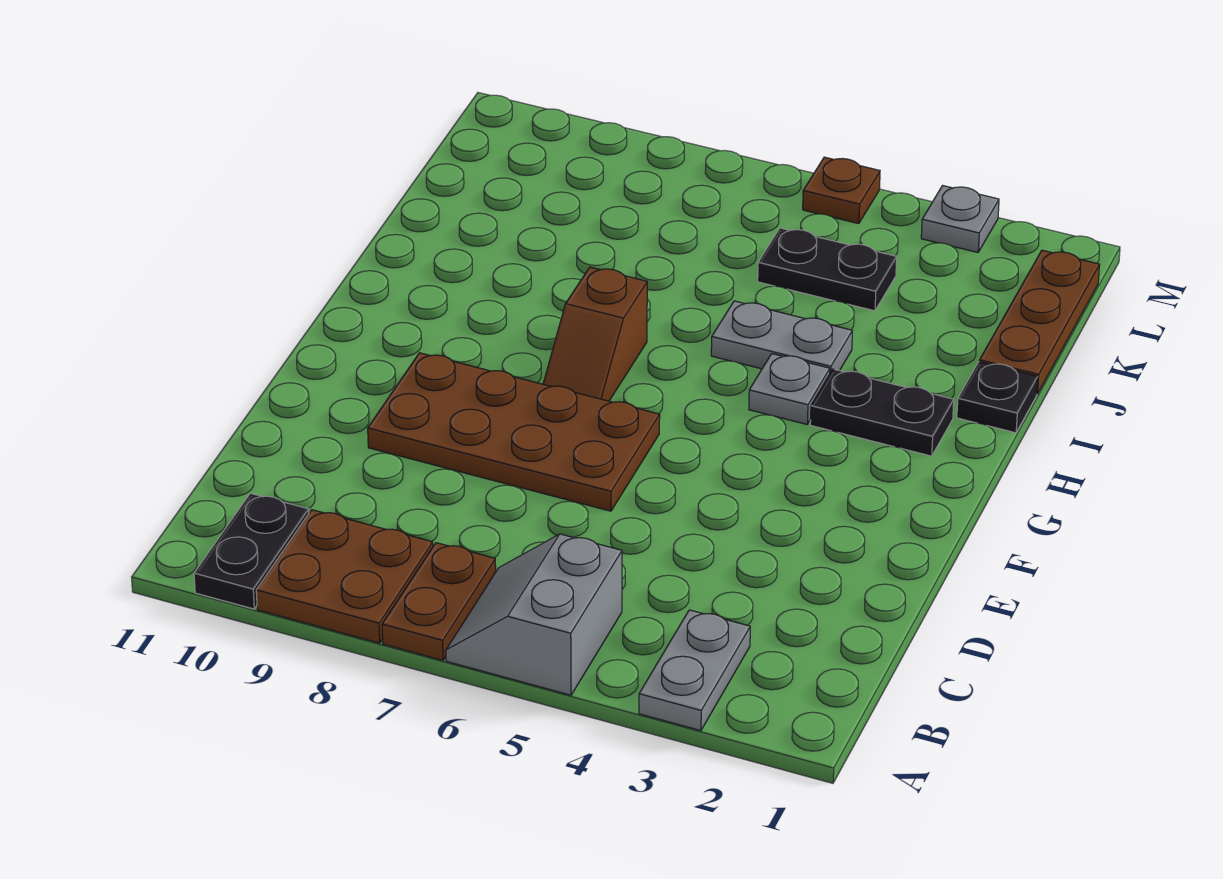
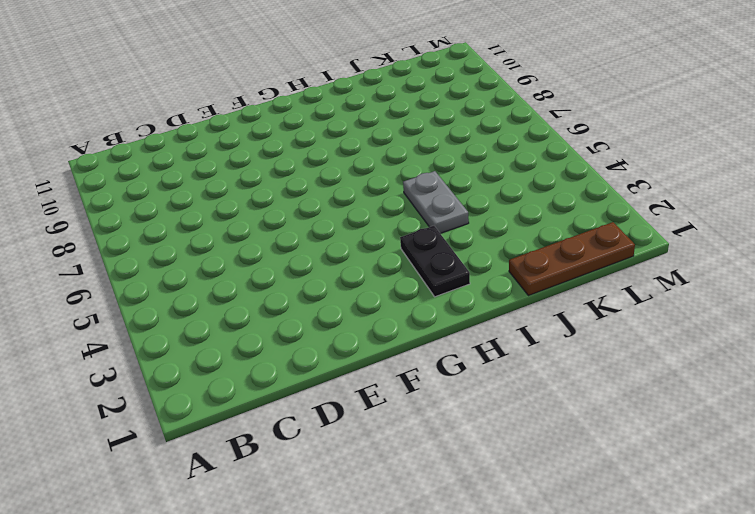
none -> grey plate A3:B3 level 1
none -> grey slope A5:B6 level 1 top 5
none -> brown plate A7:B7 level 1

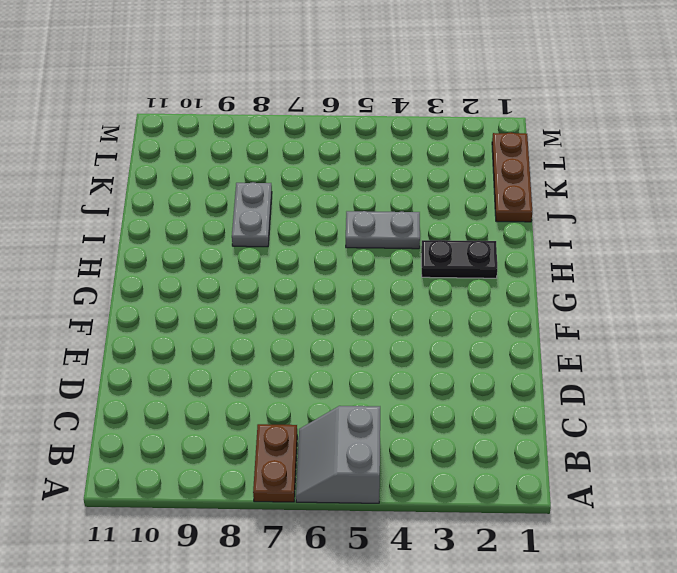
grey plate I8:J8 level 1 -> grey plate A3:B3 level 1
none -> brown plate A8:B9 level 1
none -> black plate A10:B10 level 1
none -> brown plate E6:F9 level 1

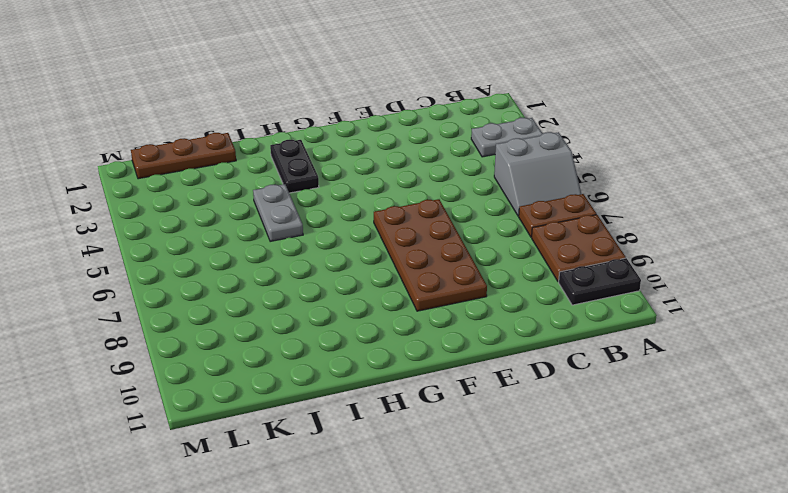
none -> brown slope G7:H7 level 1 top H
none -> grey plate H4 level 1
none -> black plate I1 level 1

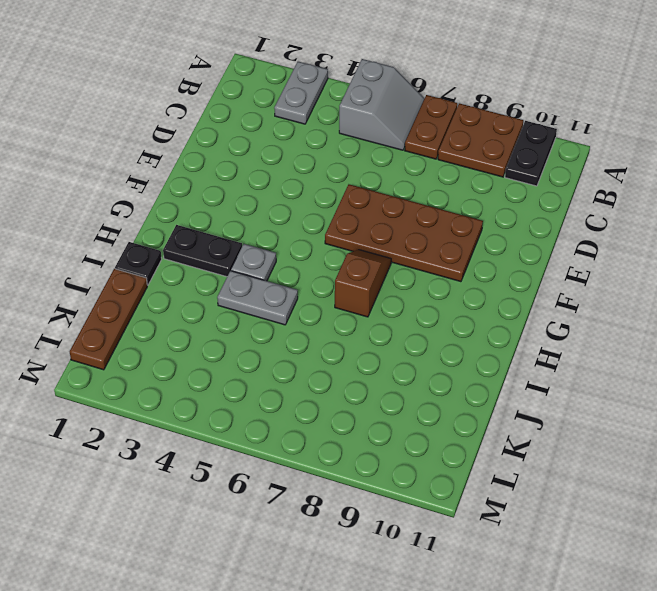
none -> black plate K4:K5 level 1
none -> grey plate M3 level 1
none -> brown plate M5 level 1

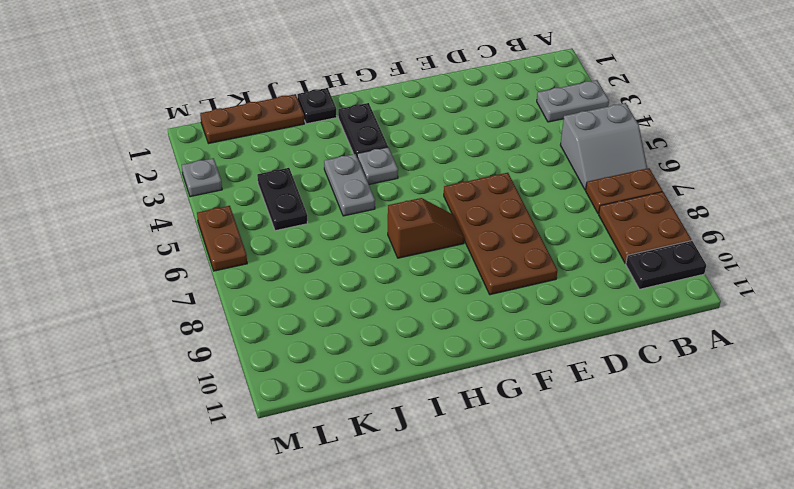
brown plate M5:M6 level 1 -> brown plate M5 level 1

